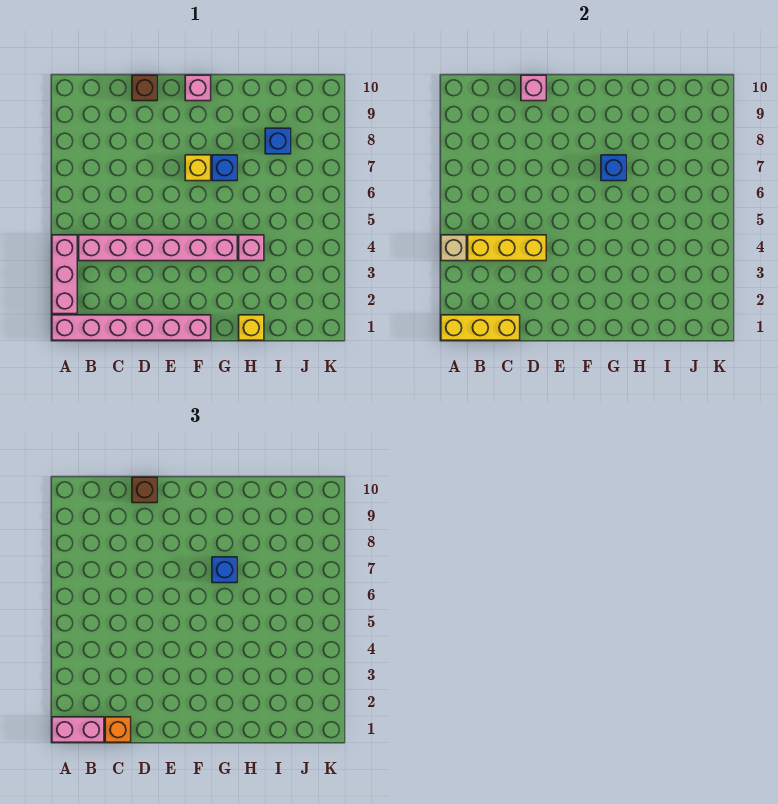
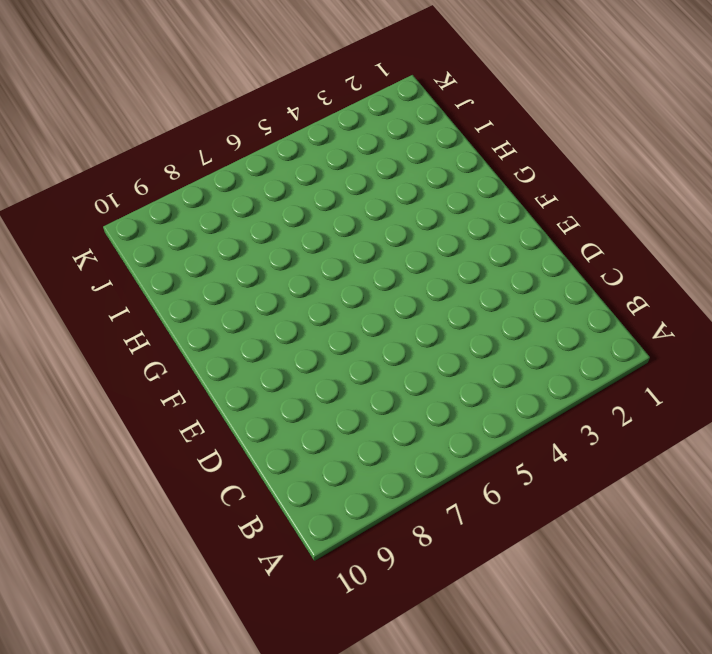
none -> pink brick A1:F1 level 1
none -> pink brick A2:A4 level 1
none -> pink brick B4:G4 level 1

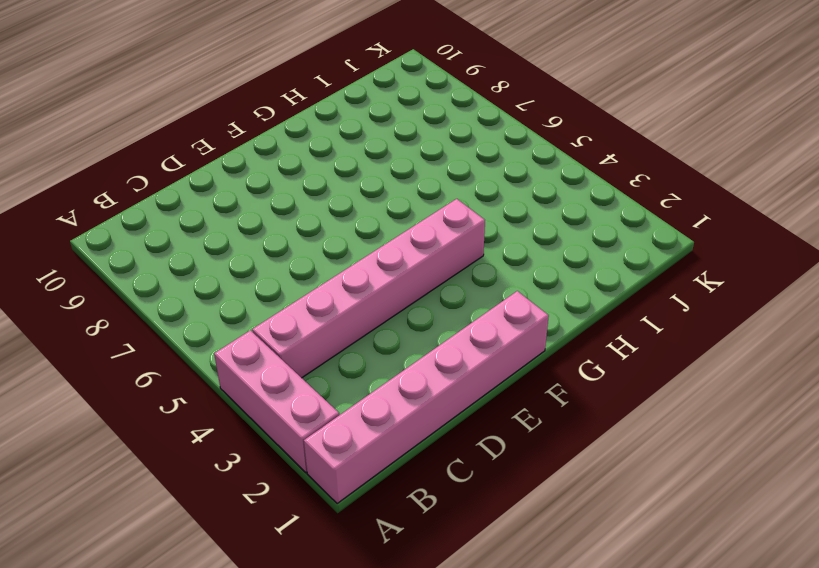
none -> brown brick D10 level 1
none -> yellow brick F7 level 1
none -> pink brick F10 level 1

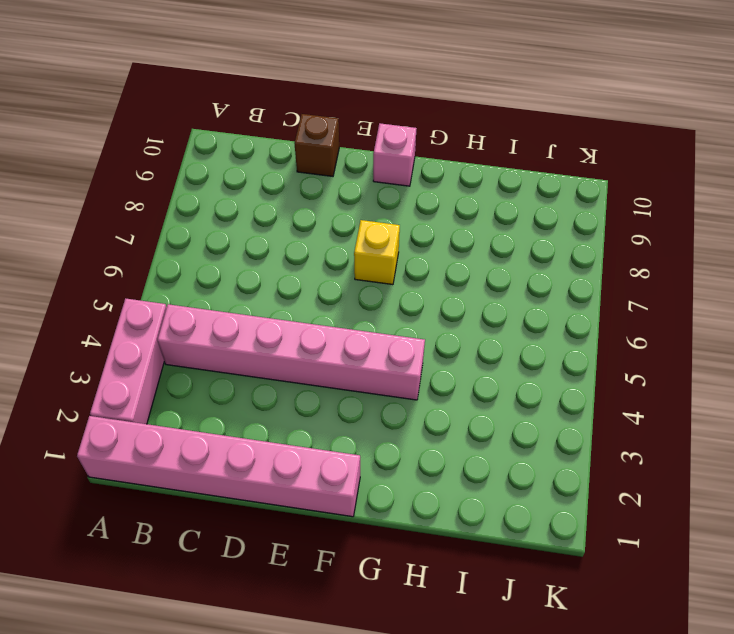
none -> blue brick G7 level 1
none -> yellow brick H1 level 1
none -> pink brick H4 level 1

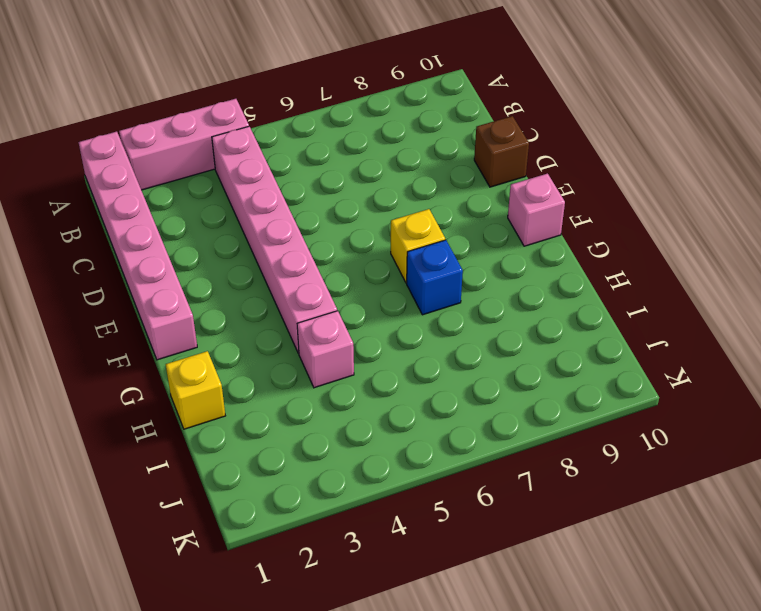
none -> blue brick I8 level 1
none -> yellow brick A1:C1 level 2
none -> tan brick A4 level 2

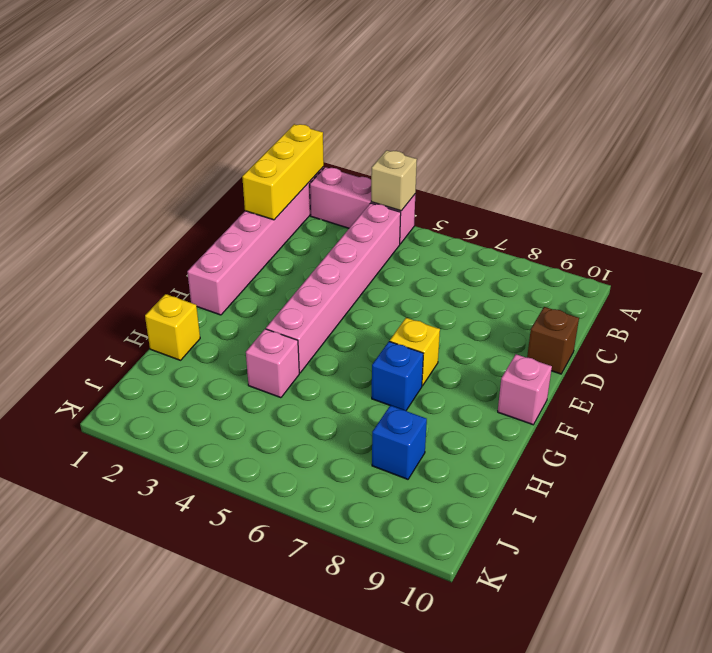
none -> yellow brick B4:D4 level 2
none -> pink brick D10 level 2
none -> blue brick G7 level 2

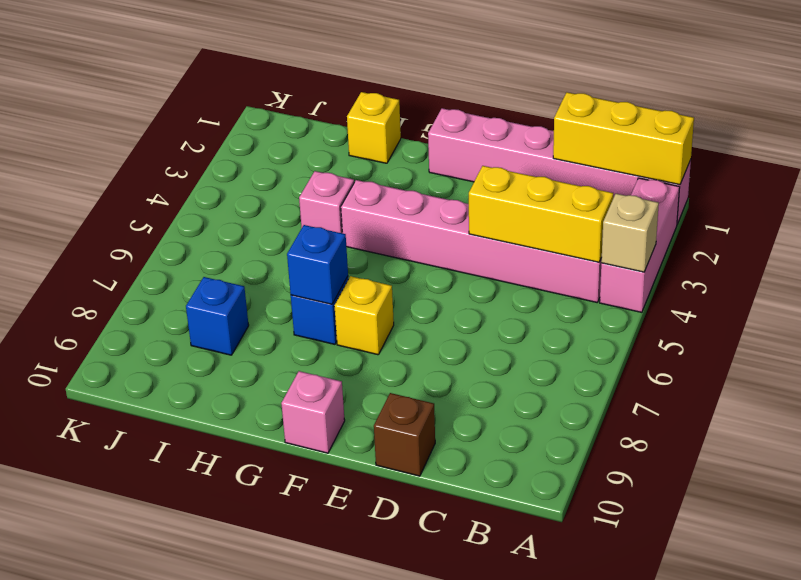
none -> pink brick D10 level 2
none -> pink brick A1:B1 level 3
none -> orange brick C1 level 3

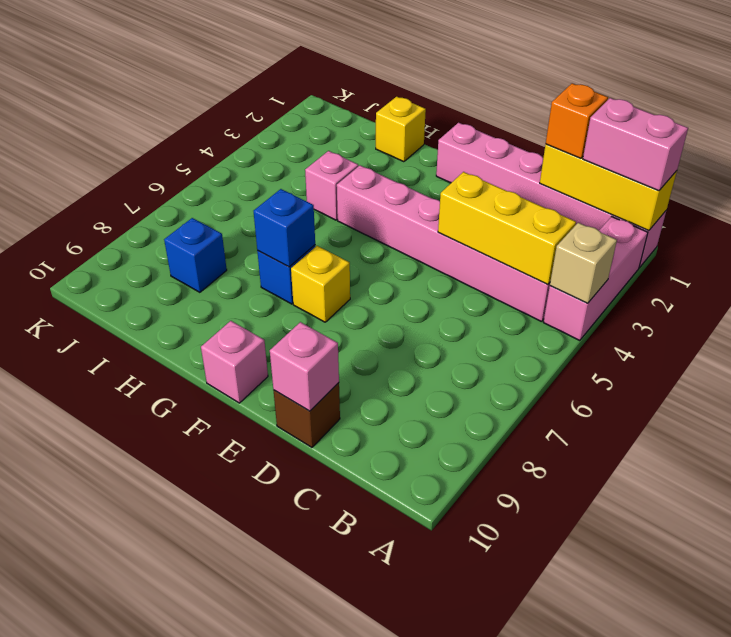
none -> brown brick D10 level 3
none -> blue brick G7 level 3

